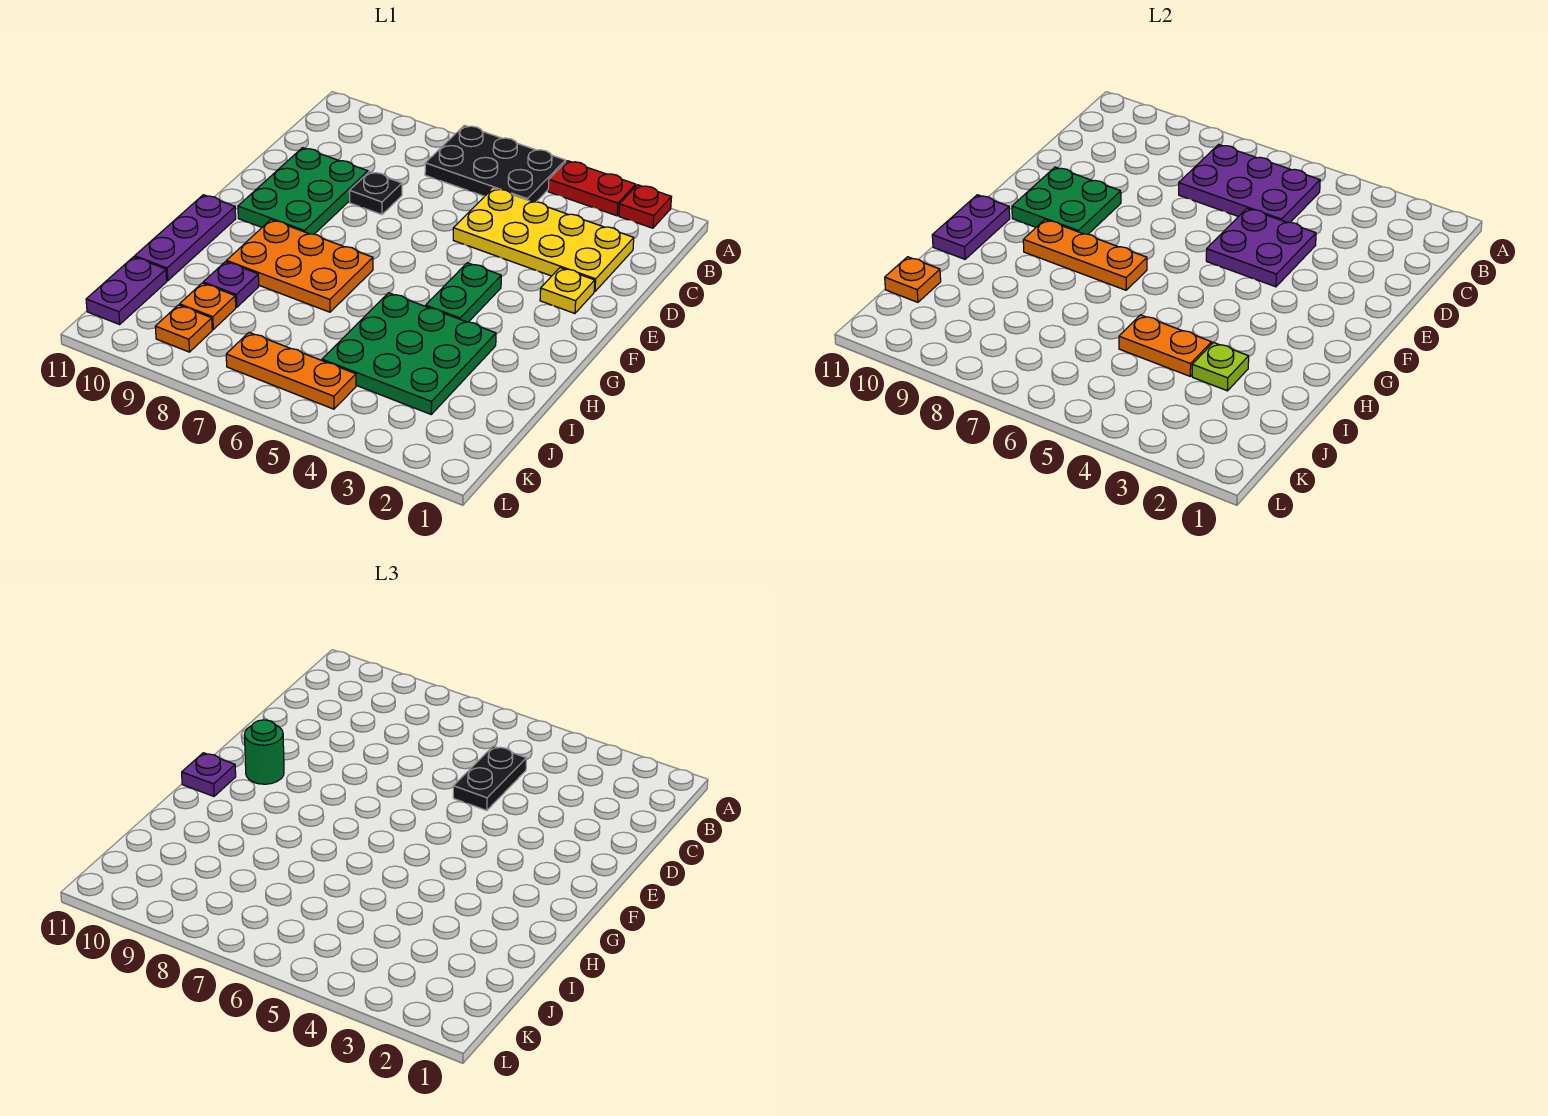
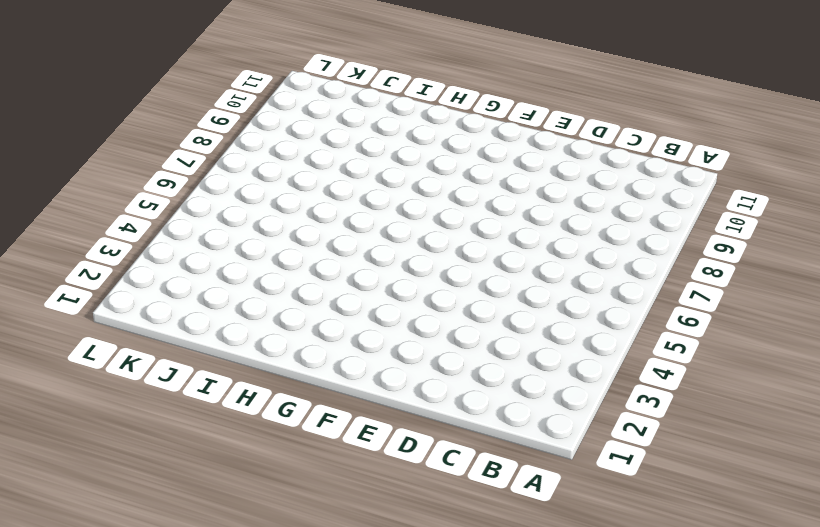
none -> red plate A2 level 1
none -> red plate A3:A4 level 1
none -> black plate A5:B7 level 1

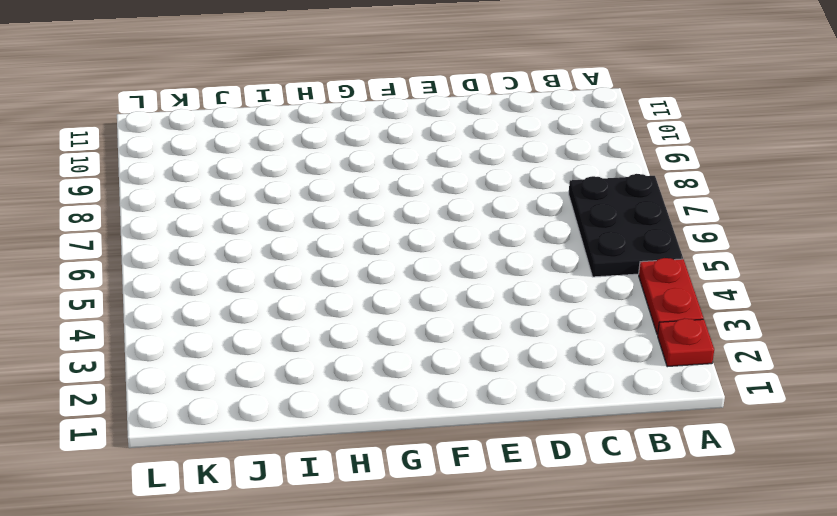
none -> yellow plate C2:D5 level 1
none -> black plate D8 level 1
none -> green plate D9:F10 level 1

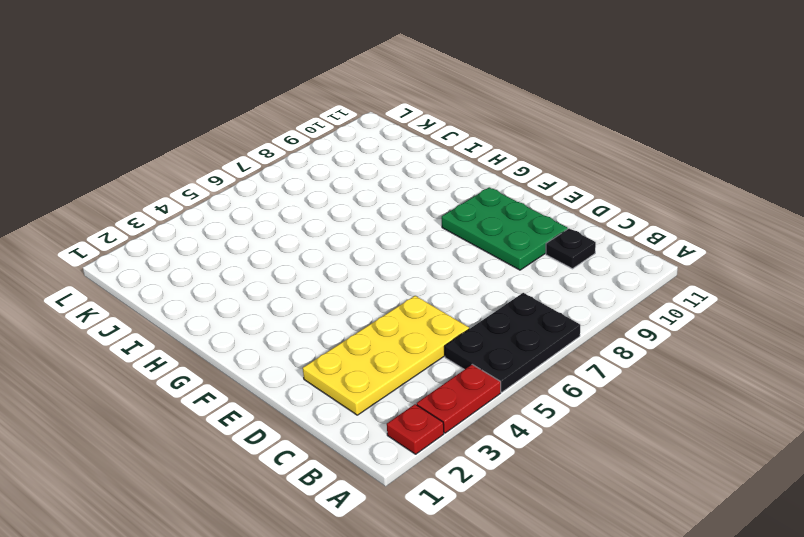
black plate C10 level 1 -> black plate D8 level 1
none -> yellow plate E2 level 1
none -> green plate F4:G4 level 1
none -> orange plate G7:H9 level 1

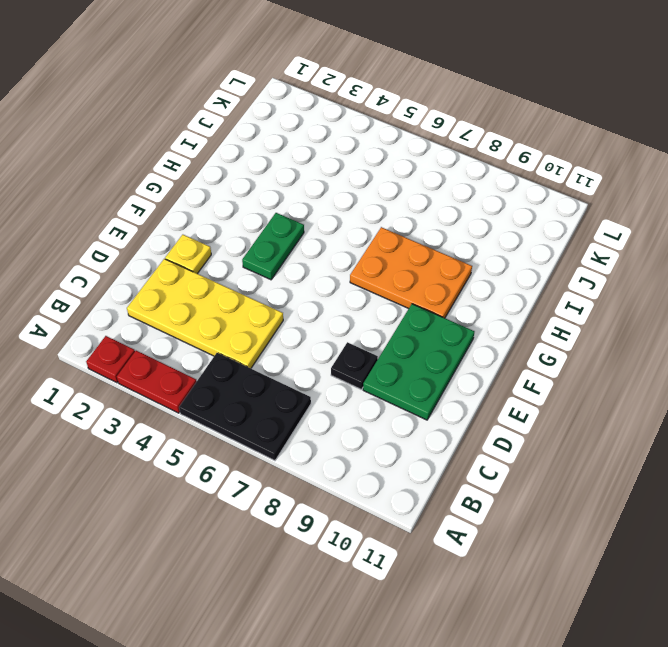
none -> purple plate G11:I11 level 1
none -> green plate H3:J5 level 1
none -> purple plate I9 level 1

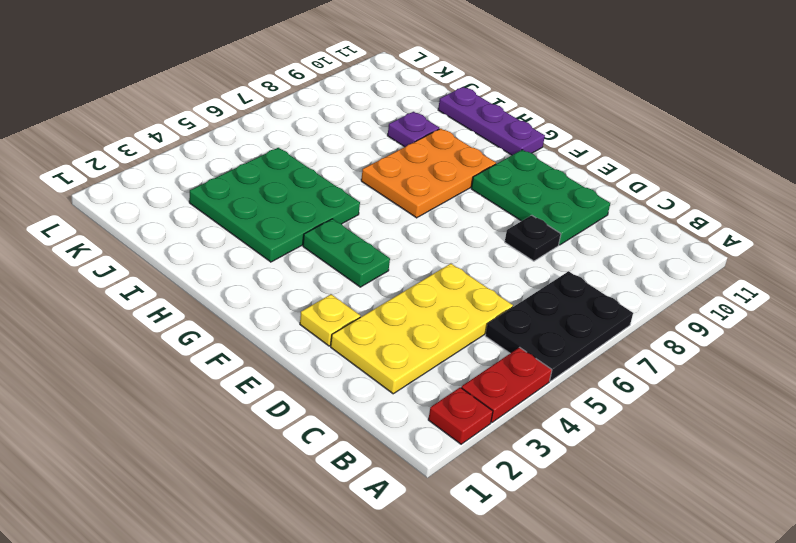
none -> orange plate J9 level 1
none -> purple plate J11:K11 level 1
none -> orange plate K5:K7 level 1

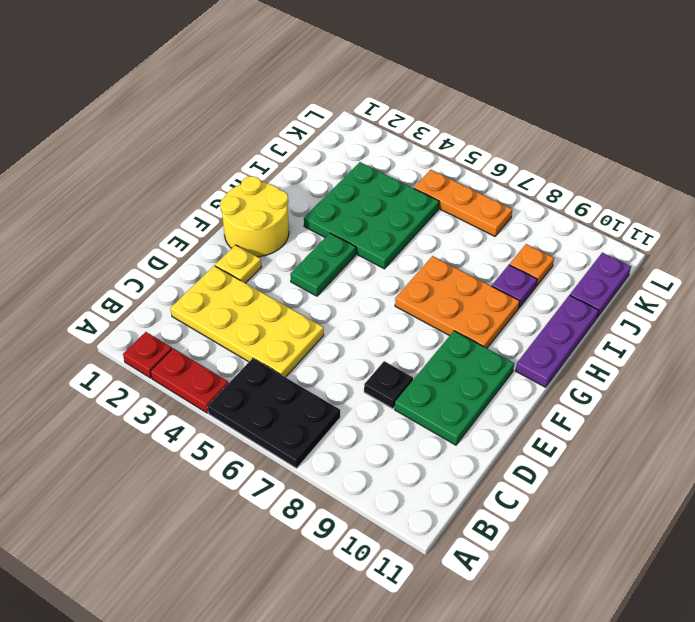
yellow round brick F1:G2 level 1 -> none
none -> orange plate K9 level 1
none -> purple plate B5:C7 level 2
none -> purple plate D4:E5 level 2

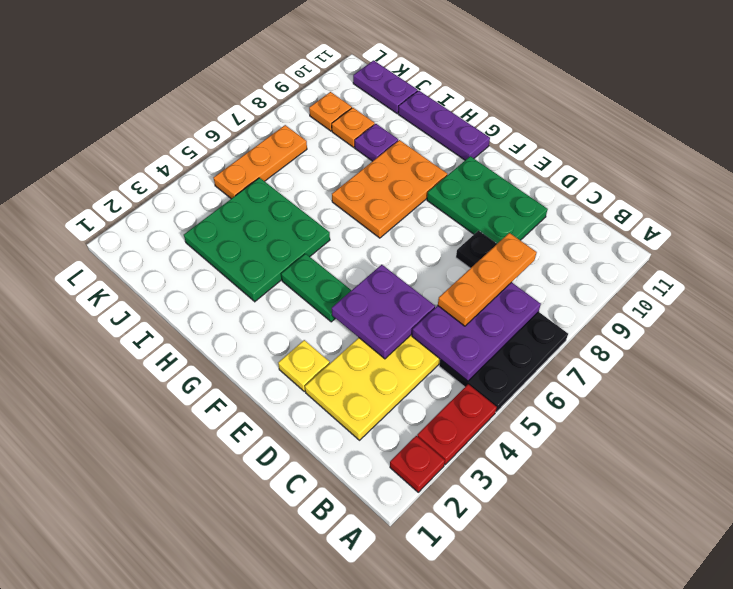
orange plate C6:C8 level 3 -> orange plate G7:G9 level 2
none -> green plate E9:F10 level 2
none -> purple plate G11:H11 level 2
none -> lime plate I3 level 2

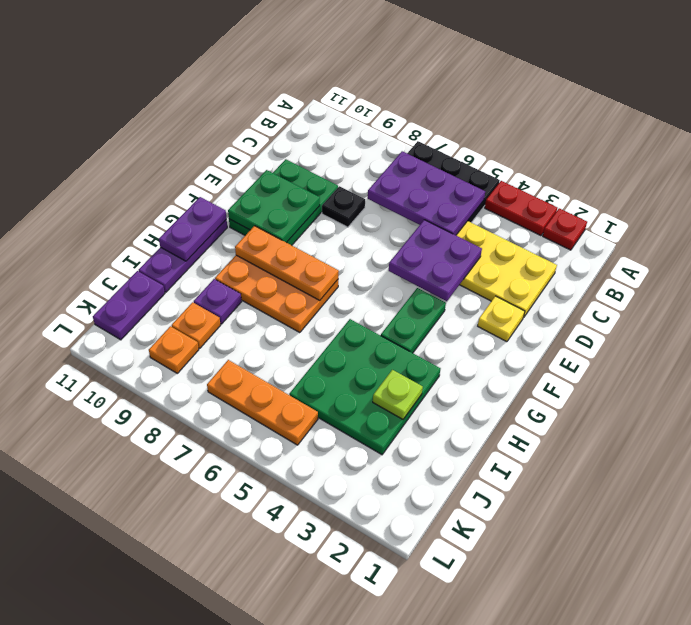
none -> orange plate I4:I5 level 2
none -> orange plate J11 level 2
none -> black plate C5:D5 level 3

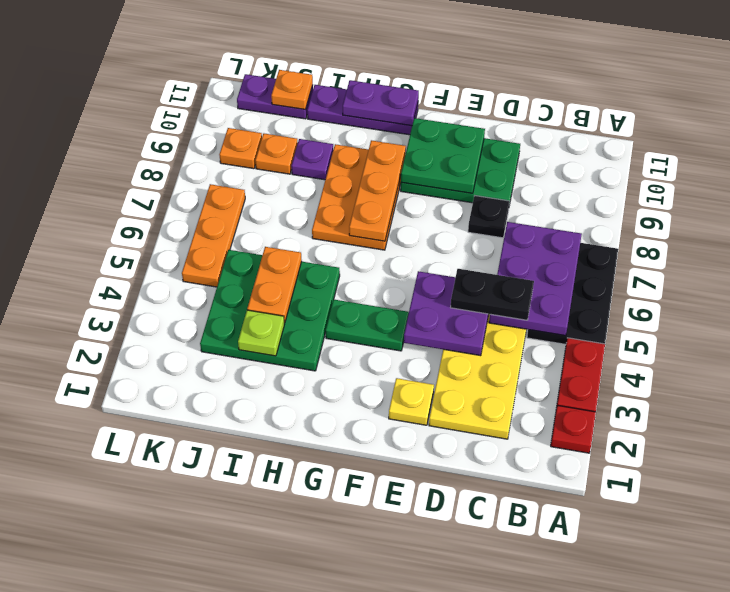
none -> green round brick F10 level 3
none -> purple plate G11 level 3

